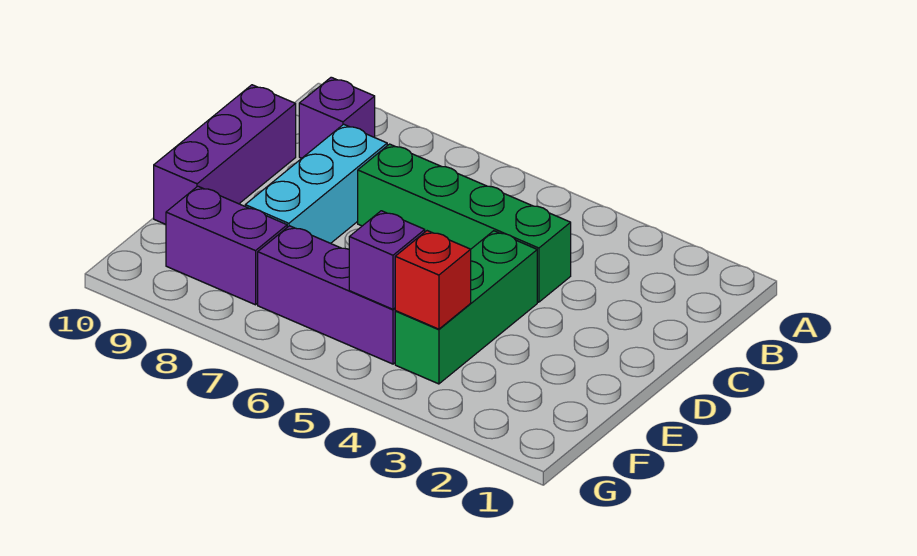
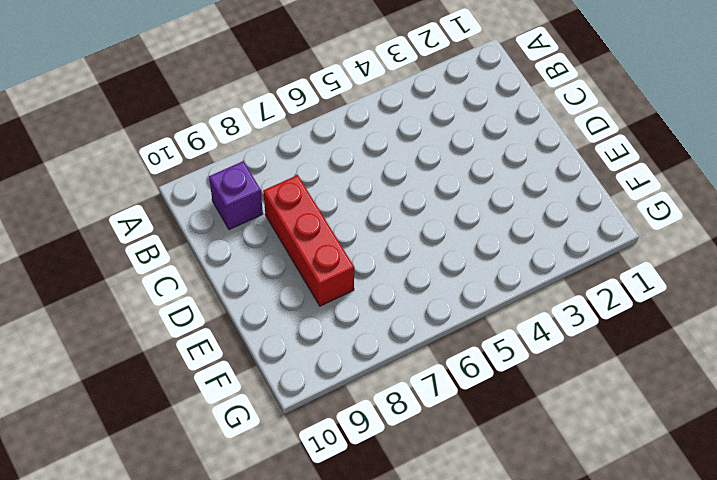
red brick C8:E8 level 1 -> cyan brick C8:E8 level 1
none -> green brick C4:C7 level 1
none -> purple brick C10:E10 level 1

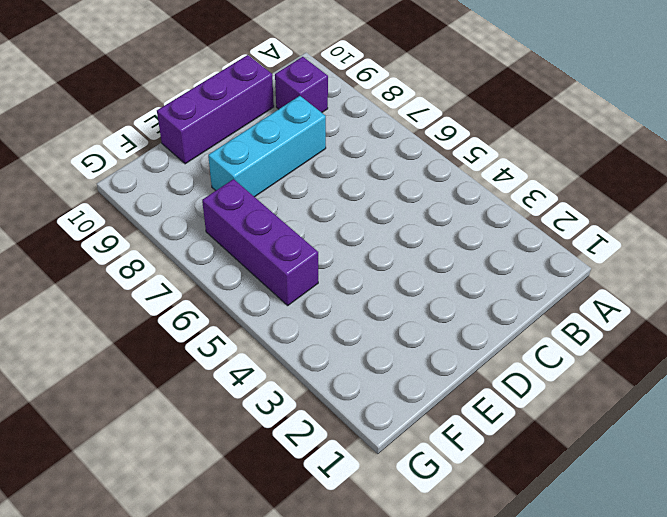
none -> green brick C4:C7 level 1
none -> green brick D4:F4 level 1

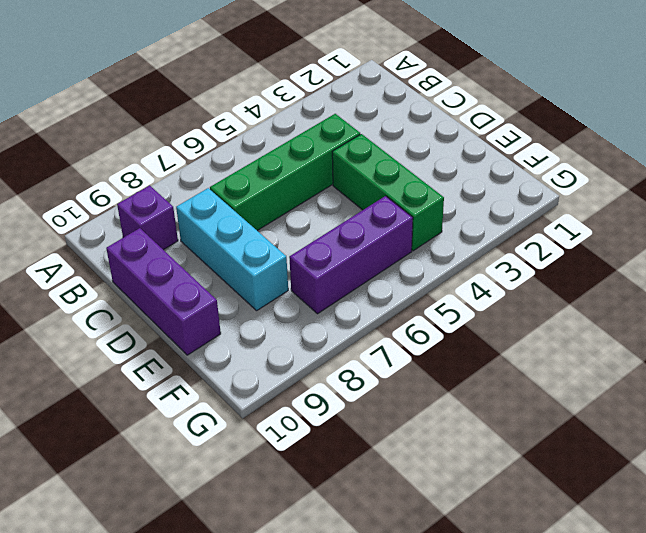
none -> purple brick F8:F9 level 1
none -> red brick F4 level 2

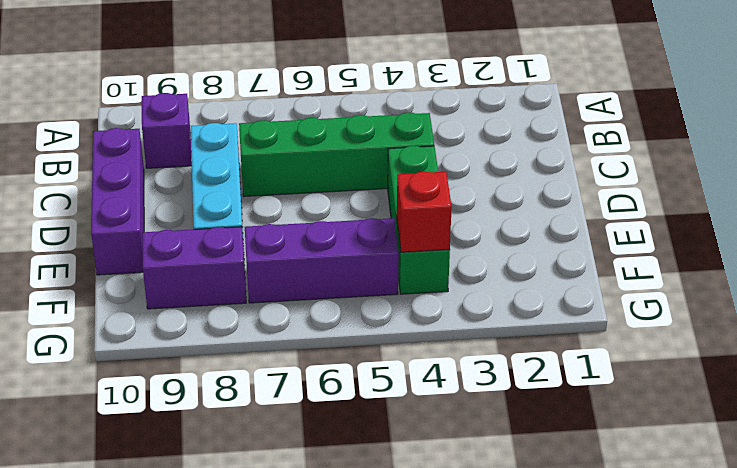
none -> purple brick F5 level 2

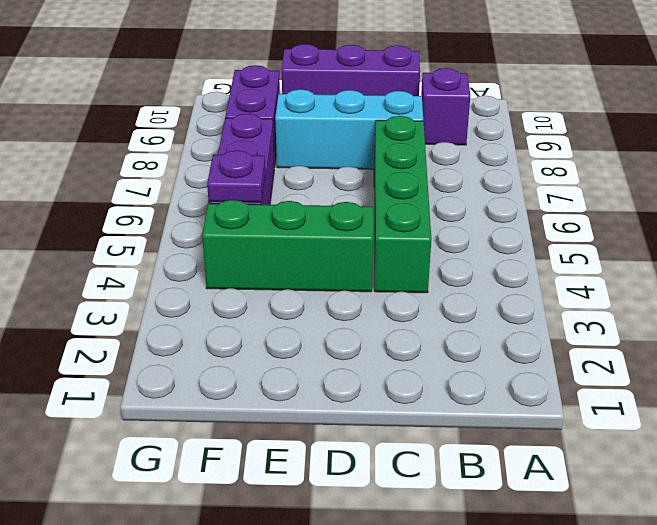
purple plate F5 level 2 -> purple brick F5 level 2
none -> red brick F4 level 2

